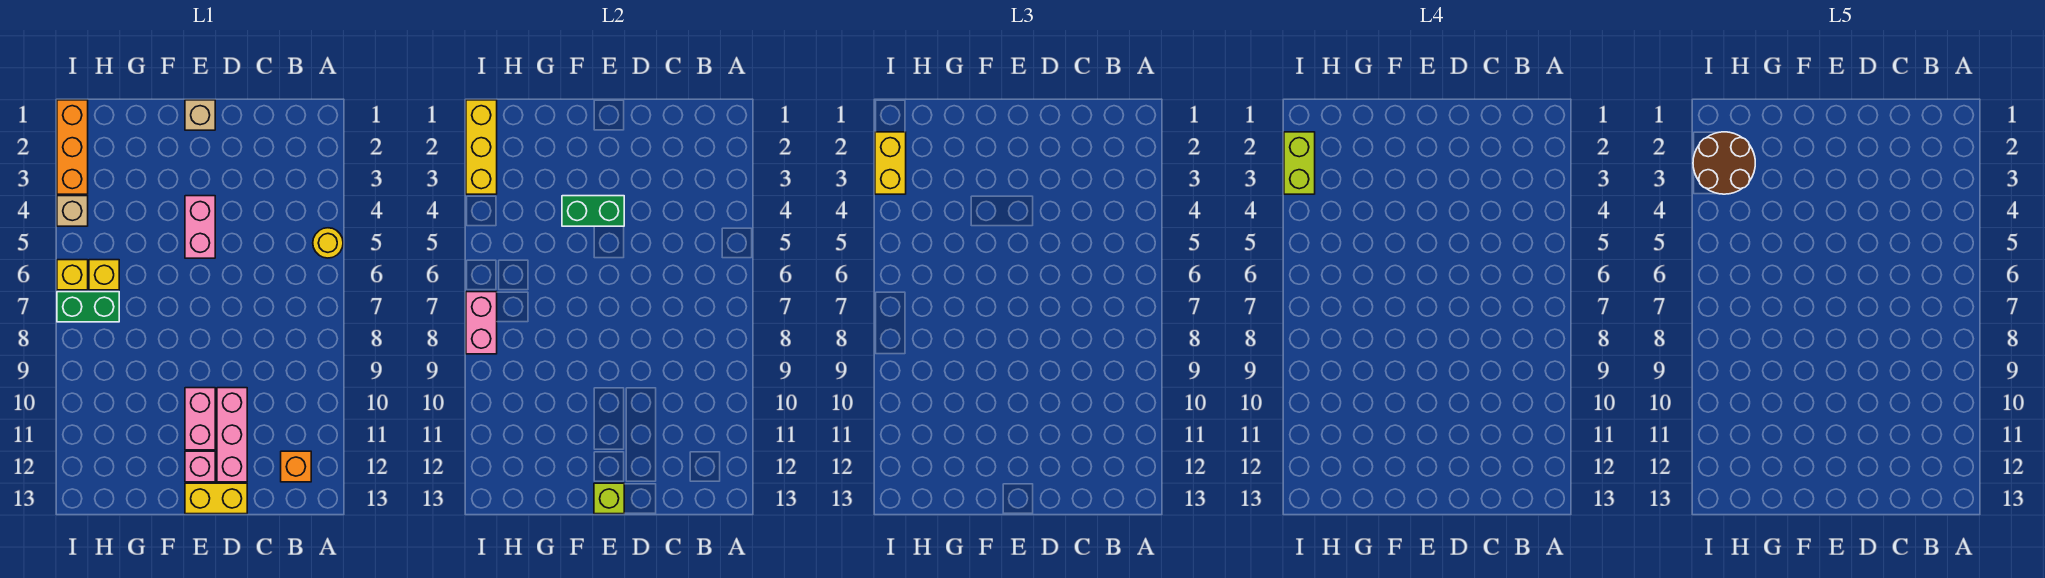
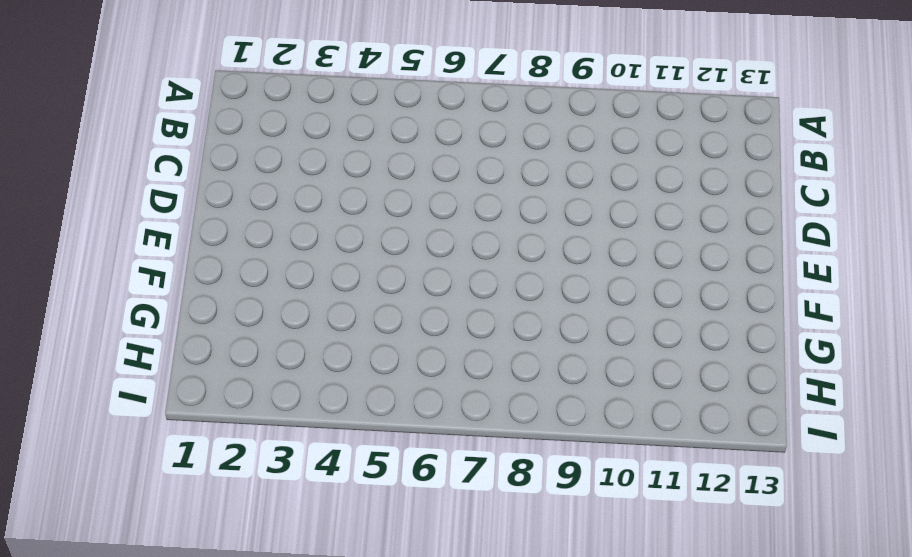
none -> yellow round brick A5 level 1
none -> orange brick B12 level 1
none -> pink brick D10:D12 level 1

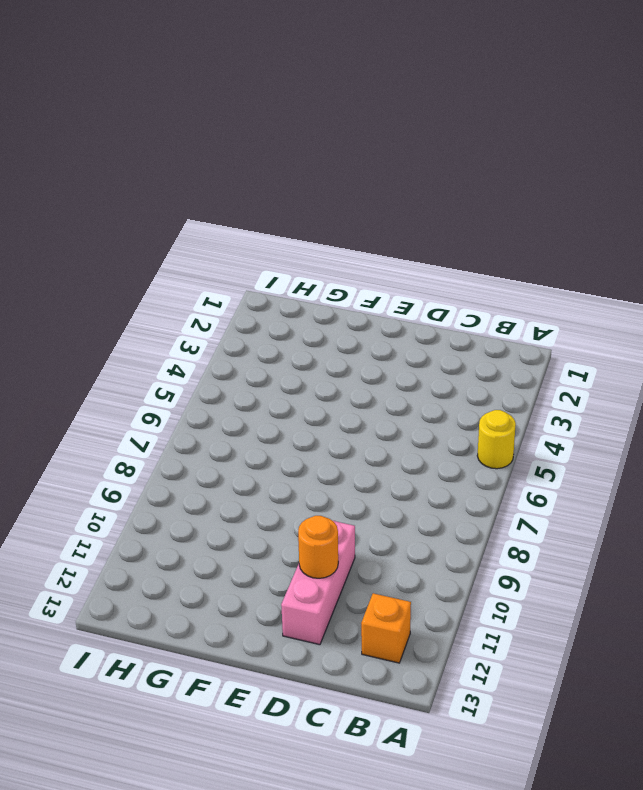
orange round brick D11 level 2 -> none
none -> yellow brick D13:E13 level 1
none -> tan brick E1 level 1
none -> pink brick E4:E5 level 1

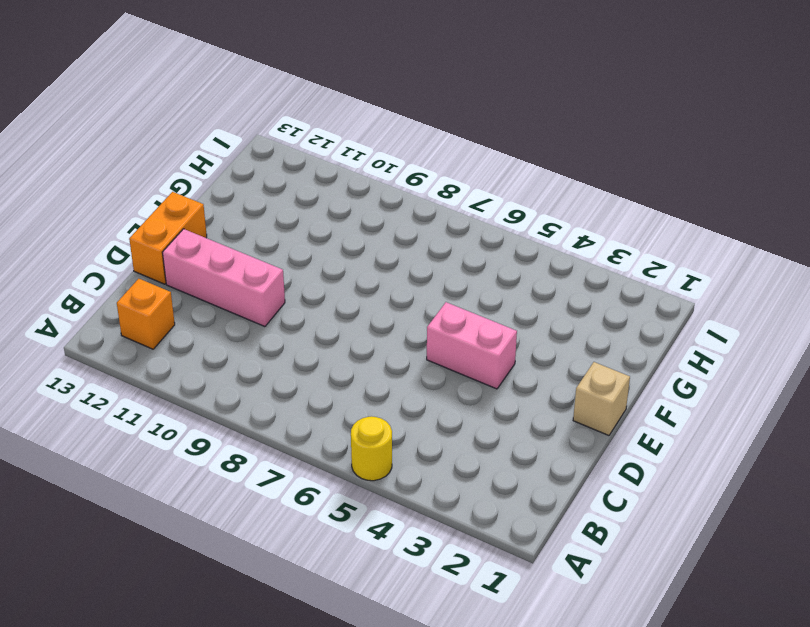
orange brick D13:E13 level 1 -> yellow brick D13:E13 level 1
none -> pink brick E10:E11 level 1
none -> pink brick E12 level 1
none -> yellow brick H6 level 1

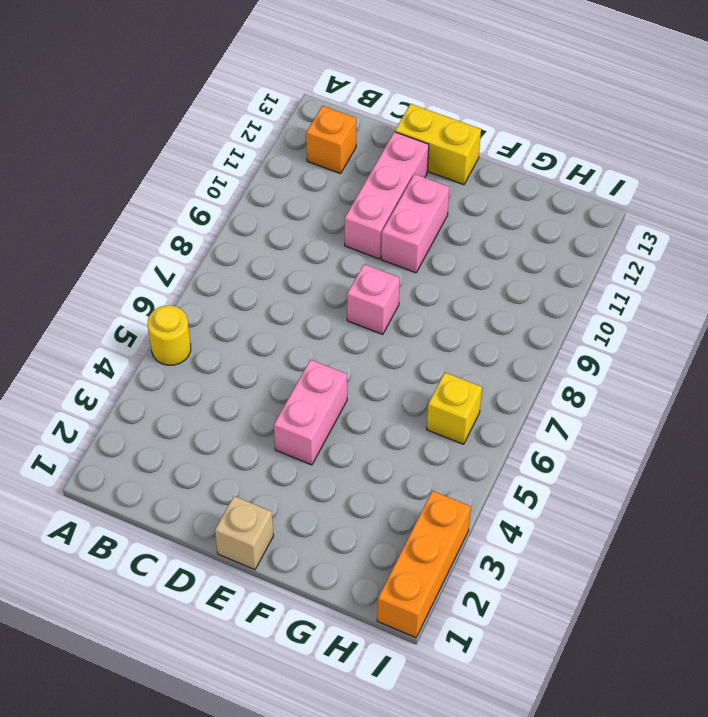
pink brick E8 level 1 -> pink brick E12 level 1
none -> green brick H7:I7 level 1
none -> tan brick I4 level 1
none -> yellow brick I6 level 1

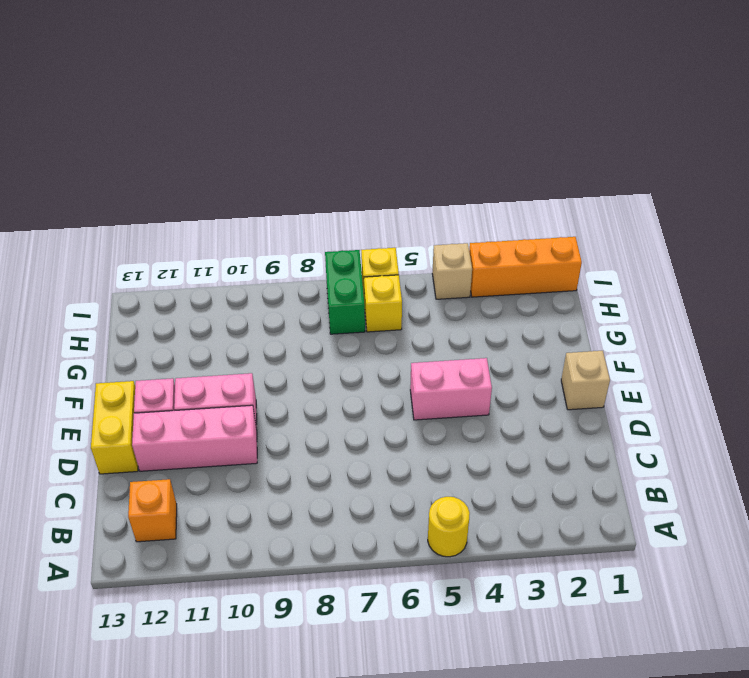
none -> green brick E4:F4 level 2
none -> lime brick E13 level 2
none -> yellow brick I1:I3 level 2

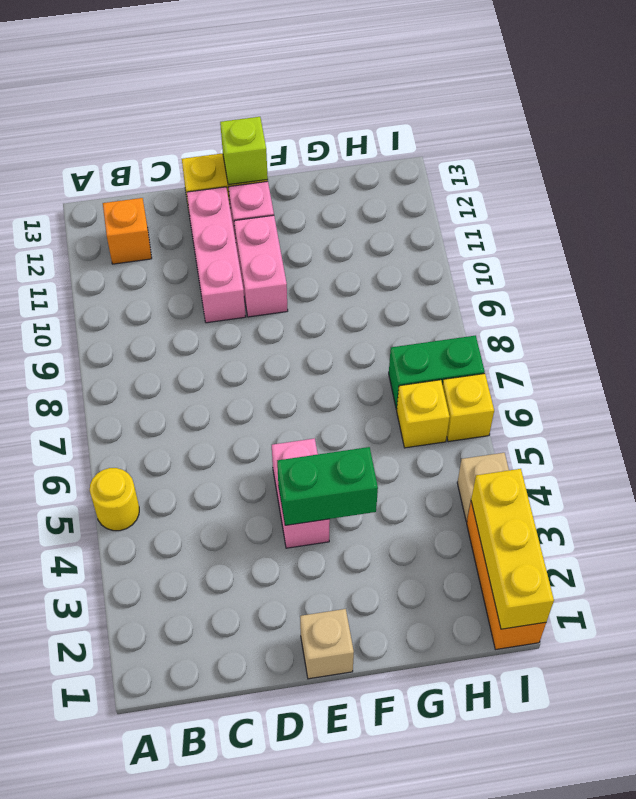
none -> pink brick I7:I8 level 2
none -> yellow brick I2:I3 level 3
none -> lime brick I2:I3 level 4

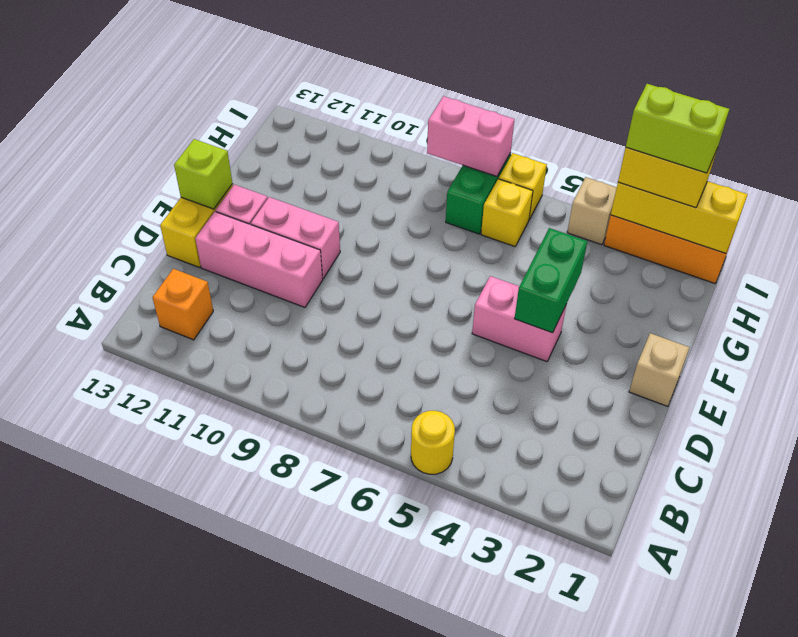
none -> brown round brick H2:I3 level 5

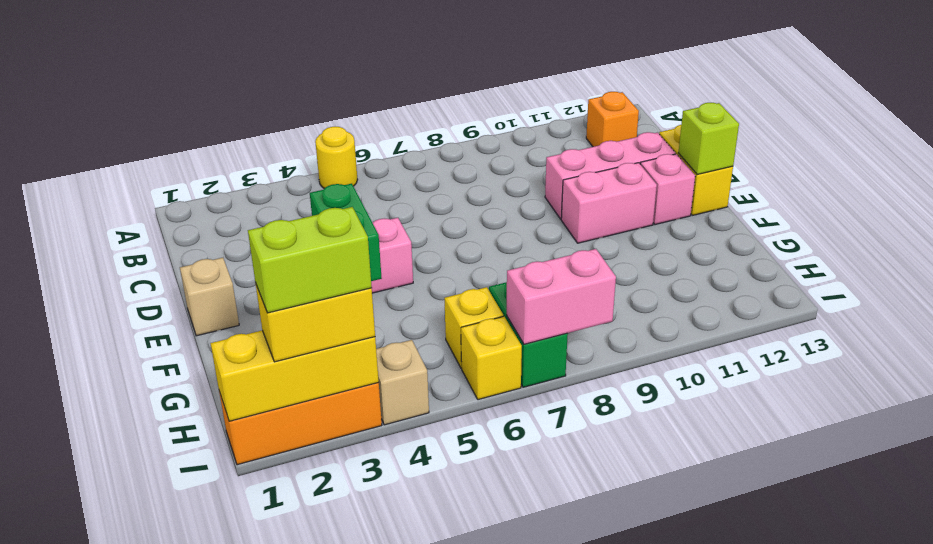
none -> brown round brick H2:I3 level 5

